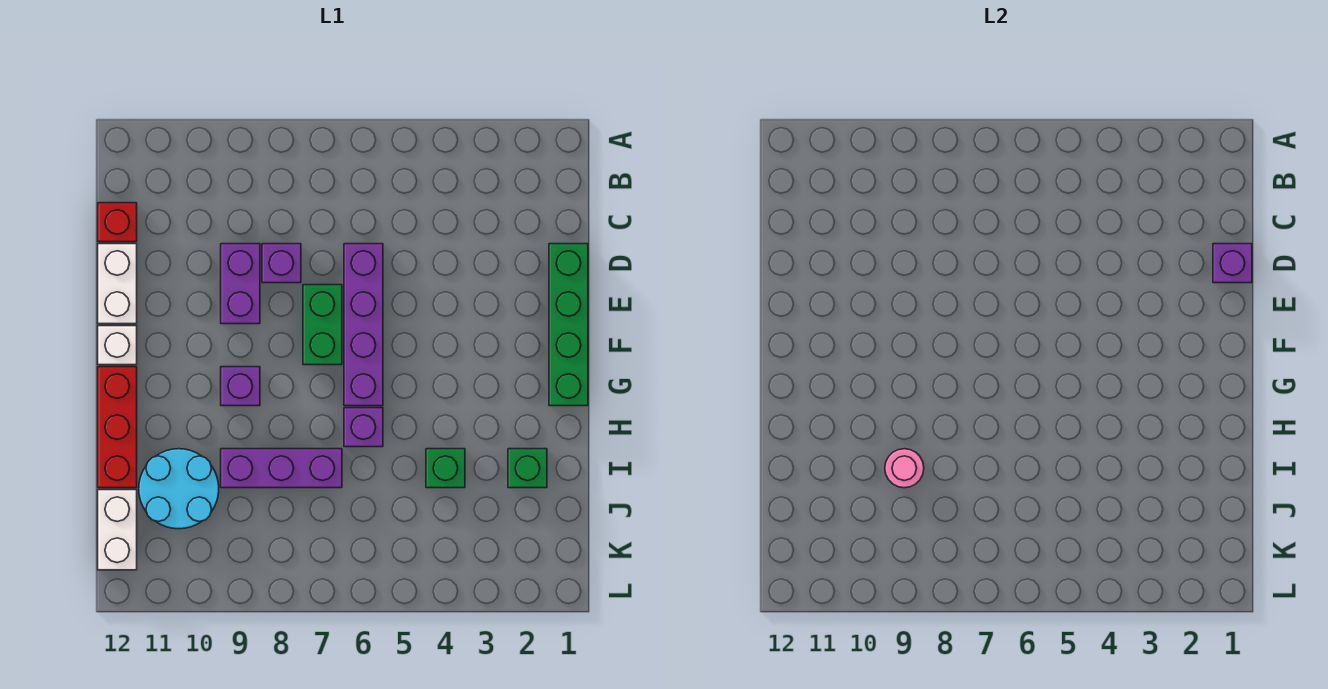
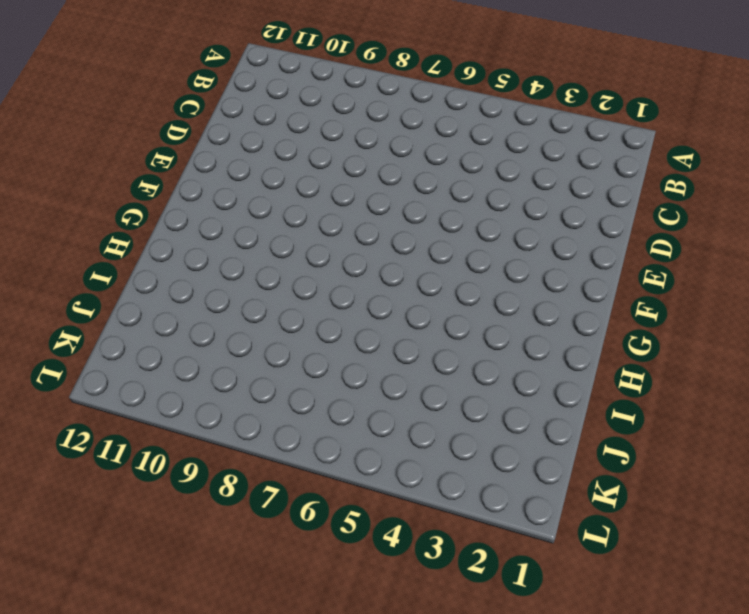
none -> red brick C12 level 1
none -> green brick D1:G1 level 1
none -> purple brick D6:G6 level 1

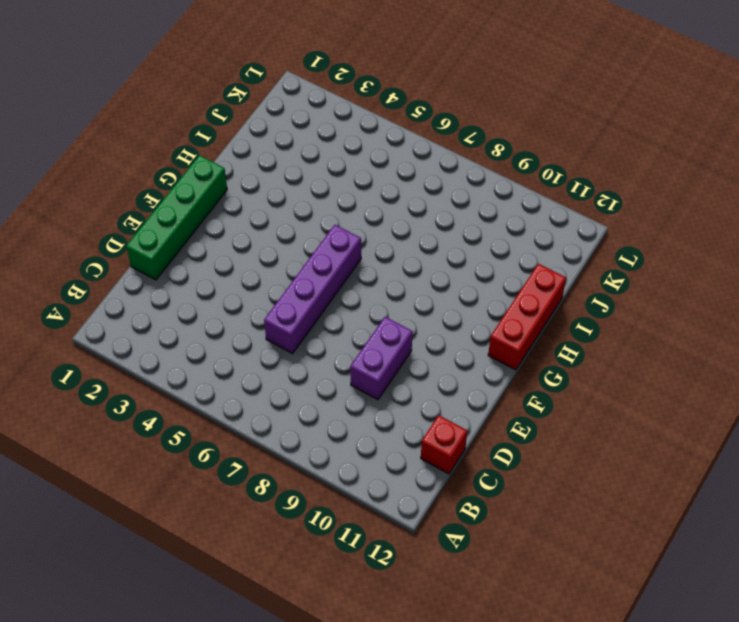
none -> purple brick D8 level 1
none -> white brick D12:E12 level 1
none -> green brick E7:F7 level 1

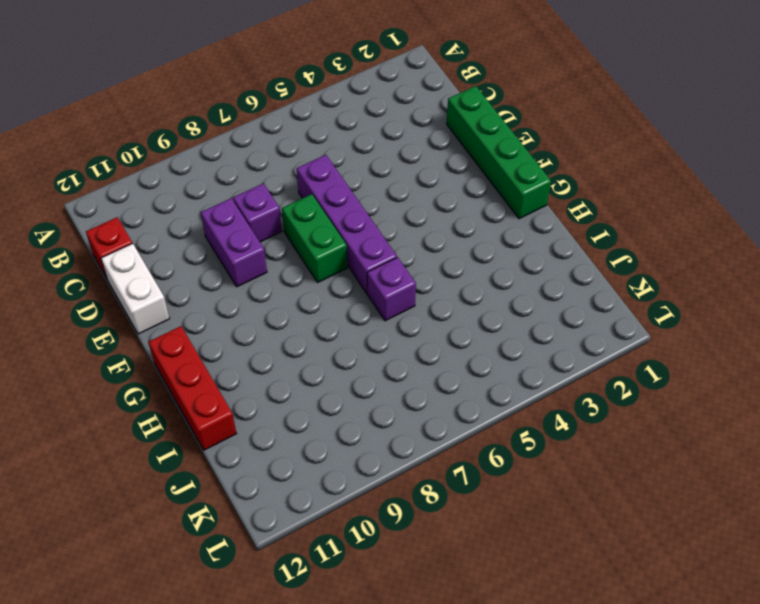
none -> white brick F12 level 1
none -> purple brick G9 level 1
none -> green brick I2 level 1

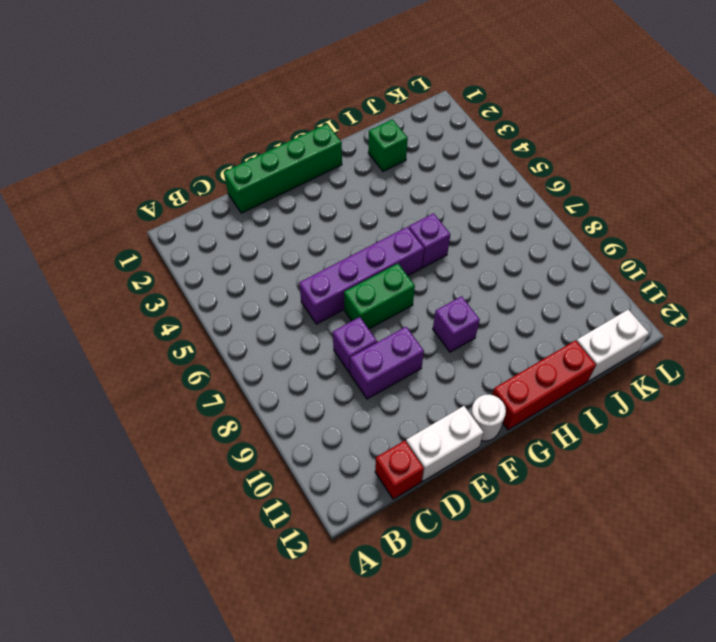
white round brick F12 level 1 -> white brick F12 level 1
none -> green brick I4 level 1
none -> purple brick I7:I9 level 1
none -> cyan round brick I10:J11 level 1

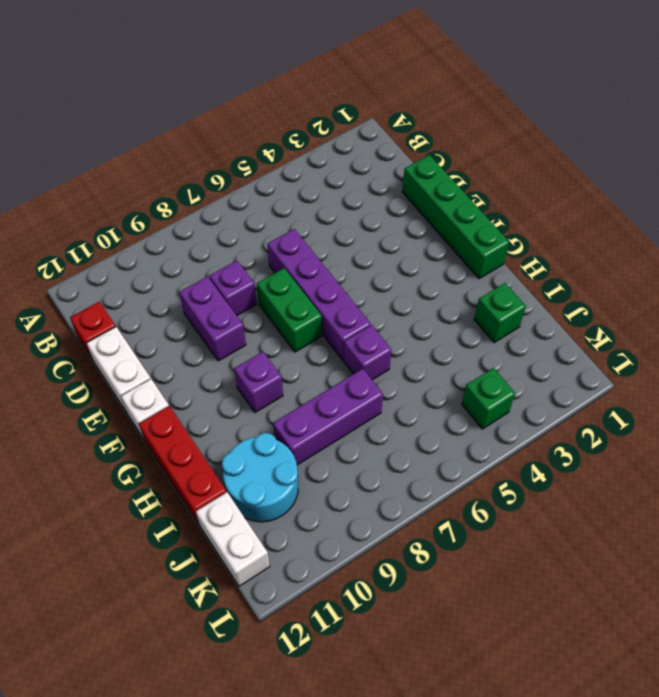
green brick K4 level 1 -> green brick I4 level 1
none -> purple brick D1 level 2
none -> pink round brick I9 level 2

